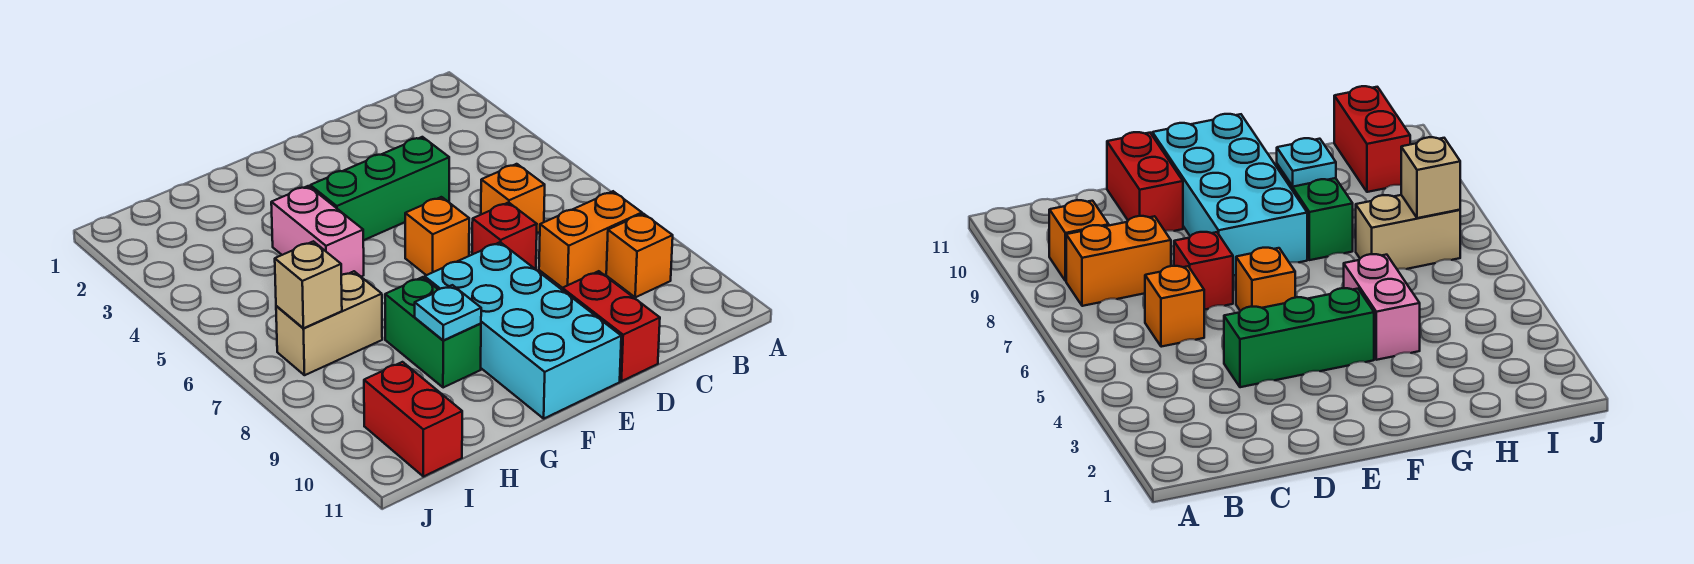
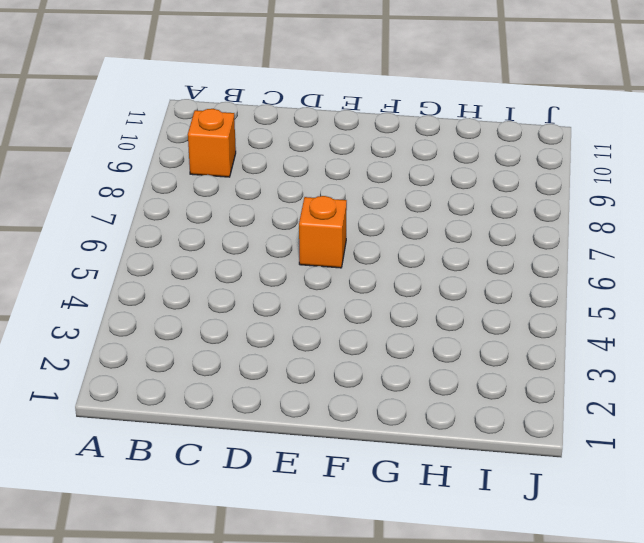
none -> orange brick B8:C8 level 1
none -> orange brick C6 level 1
none -> green brick D4:F4 level 1

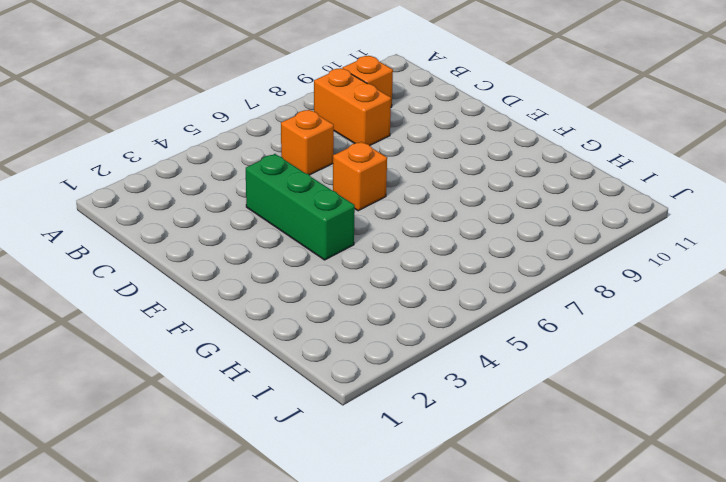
none -> red brick D7 level 1
none -> red brick D10:D11 level 1
none -> cyan brick E8:F11 level 1

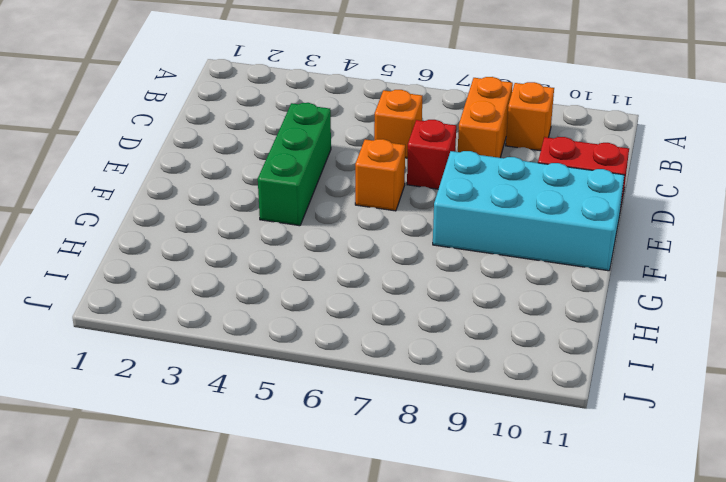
none -> pink brick G4:G5 level 1
none -> green brick G8:G9 level 1
none -> tan brick H7:I7 level 1

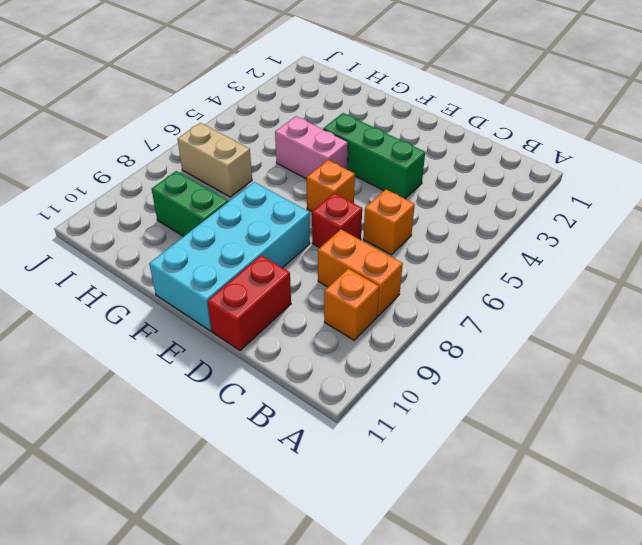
pink brick F5:G5 level 1 -> pink brick G4:G5 level 1
green brick G9:H9 level 1 -> green brick G8:G9 level 1
none -> red brick I10:I11 level 1
none -> cyan plate G9 level 2
none -> tan brick I7 level 2

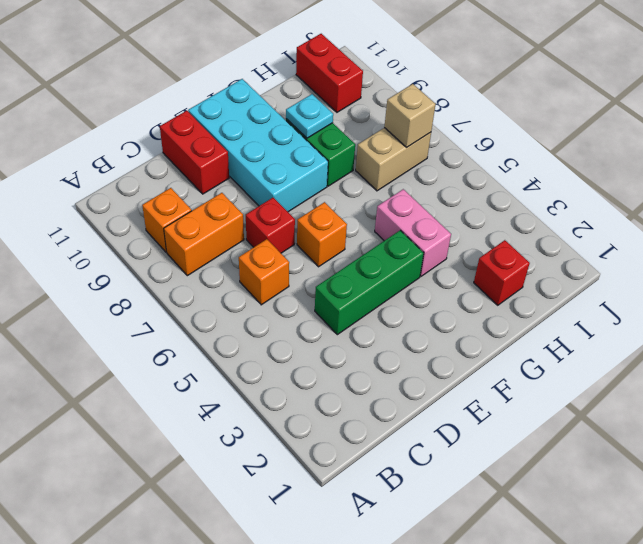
red brick H2 level 1 -> none

